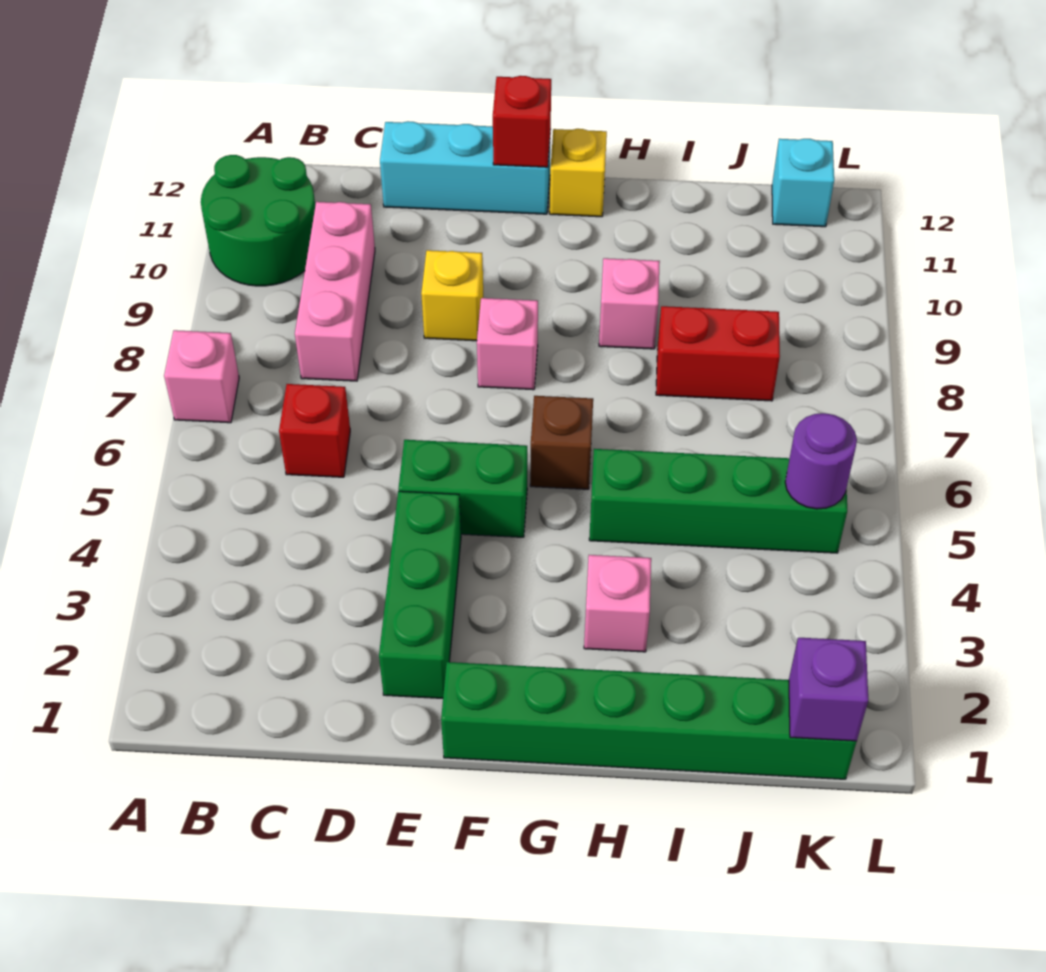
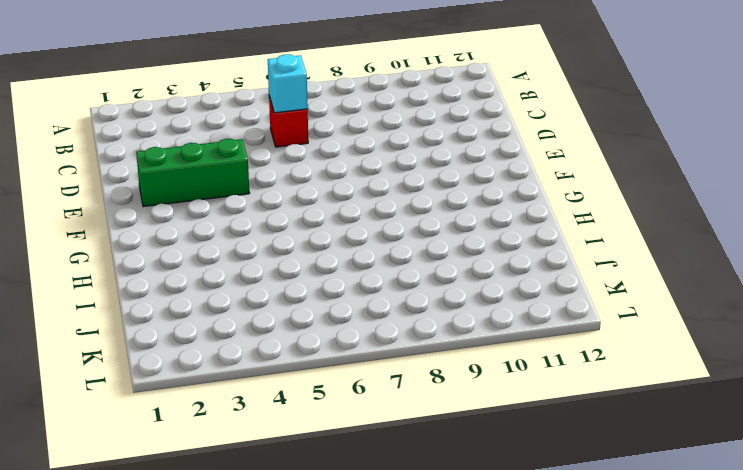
cyan brick C6 level 2 -> cyan brick K12 level 1
none -> pink brick A7 level 1
none -> green round brick A10:B11 level 1
none -> pink brick C8:C10 level 1

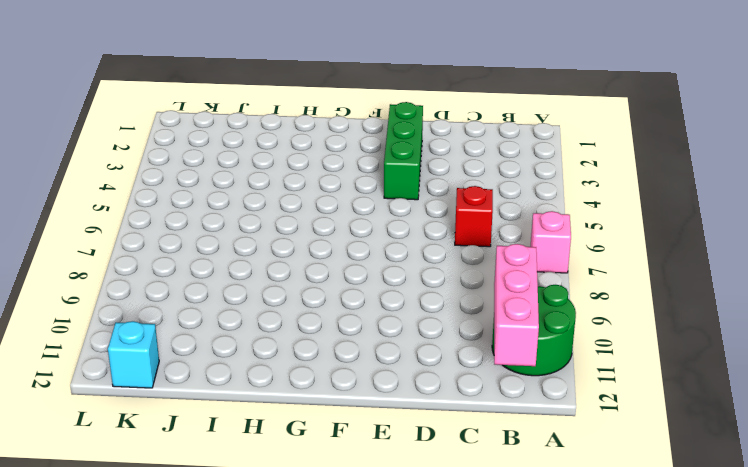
pink brick B10:B12 level 2 -> pink brick C8:C10 level 1
none -> cyan brick D12:F12 level 1
none -> green brick E5:F5 level 1
none -> yellow brick E9 level 1

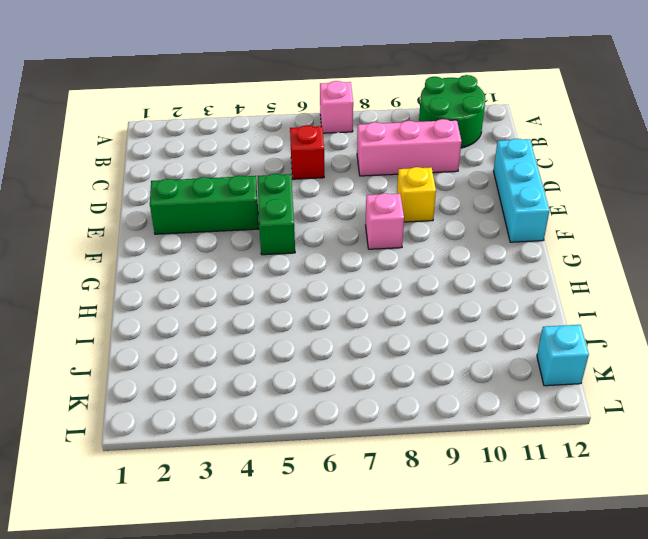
none -> green brick F1:K1 level 1
none -> brown brick G6 level 1
none -> yellow brick G12 level 1

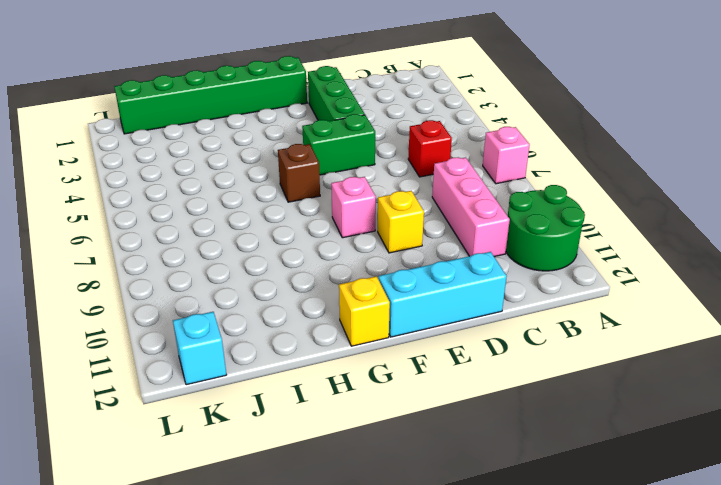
none -> pink brick H3 level 1
none -> green brick H5:K5 level 1
none -> pink brick H9 level 1

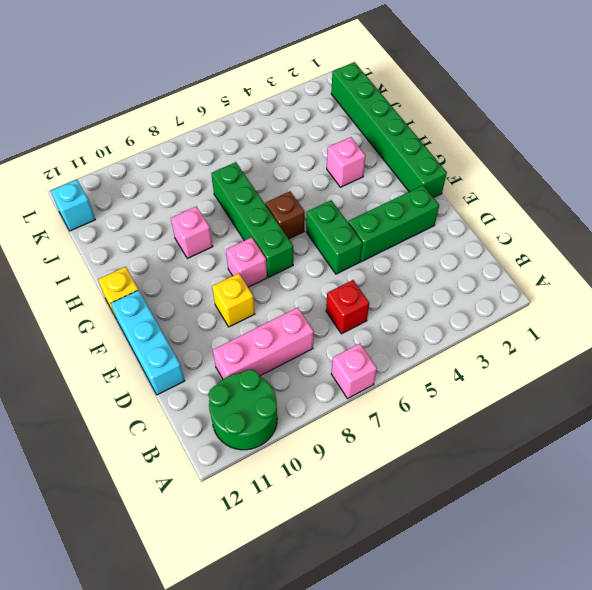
green brick F7:I7 level 1 -> green brick H5:K5 level 1
none -> red brick I8:J8 level 1
none -> red brick F12 level 2
none -> purple brick K1 level 2

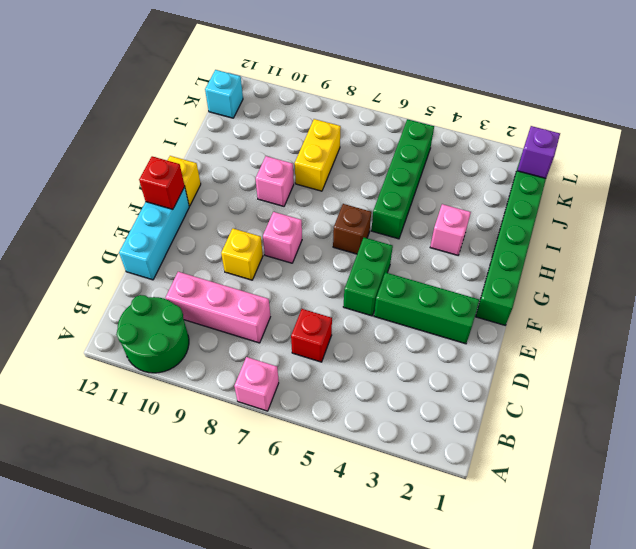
yellow brick I8:J8 level 1 -> red brick I8:J8 level 1
none -> purple round brick K5 level 2

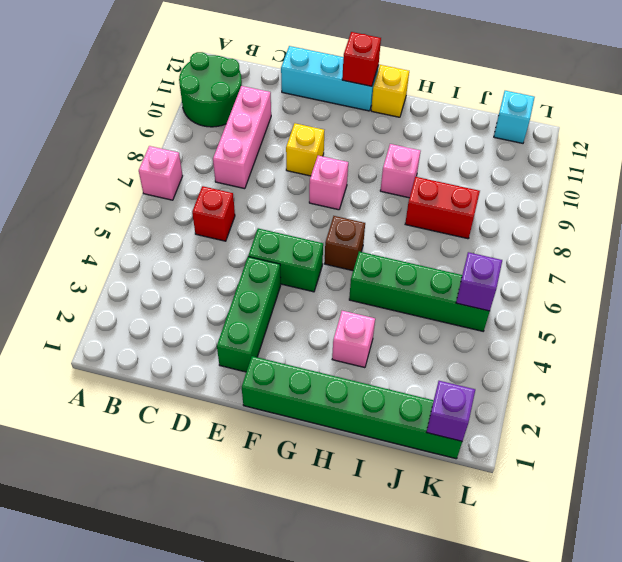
purple brick K5 level 2 -> purple round brick K5 level 2

